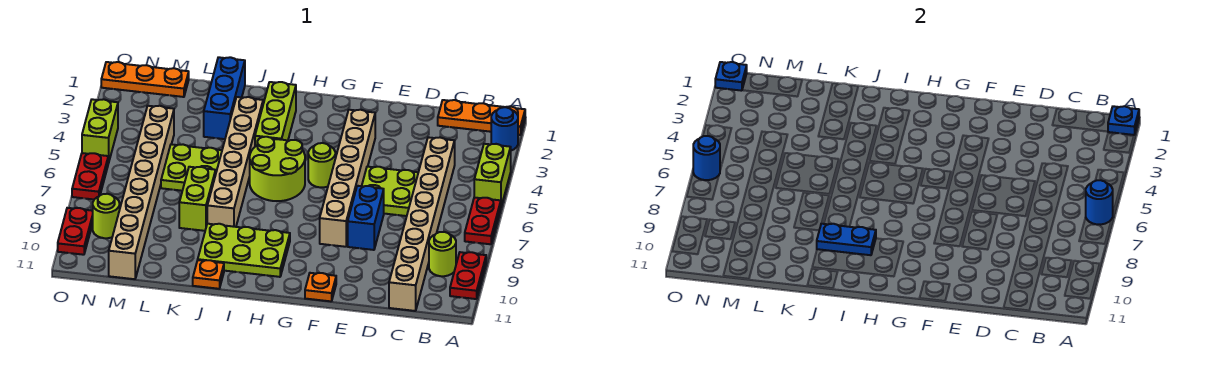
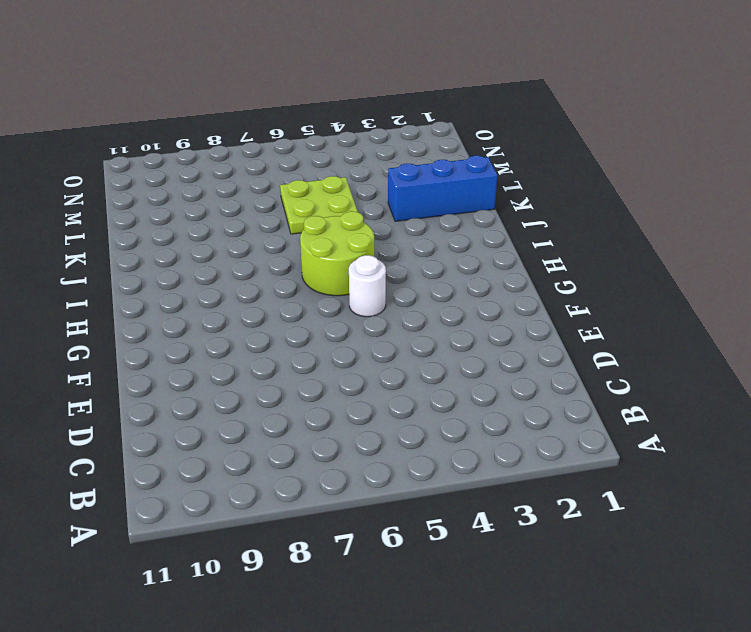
white round brick G5 level 1 -> lime round brick G5 level 1
none -> orange plate A1:C1 level 1
none -> blue round brick A2 level 1
none -> lime brick A4:A5 level 1
none -> red plate A6:A7 level 1

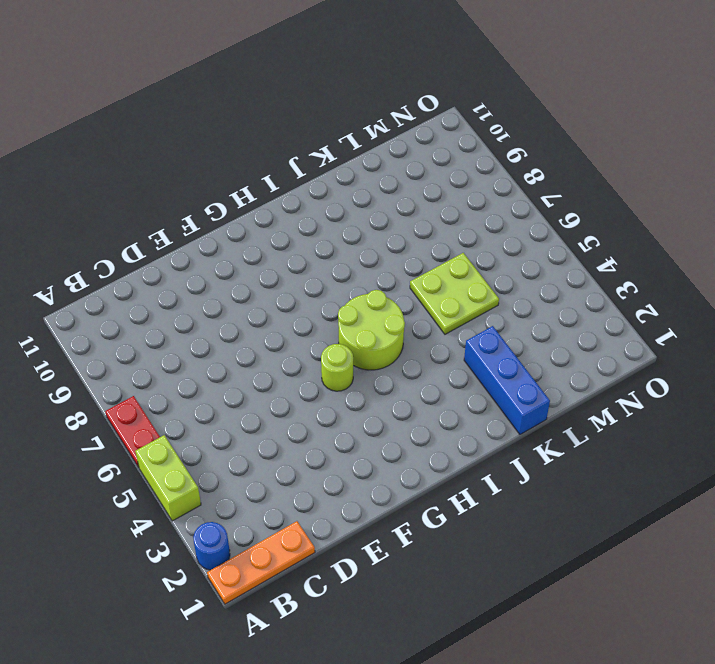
none -> red plate A9:A10 level 1
none -> lime round brick B9 level 1
none -> tan brick C4:C11 level 1
none -> lime plate D5:E6 level 1

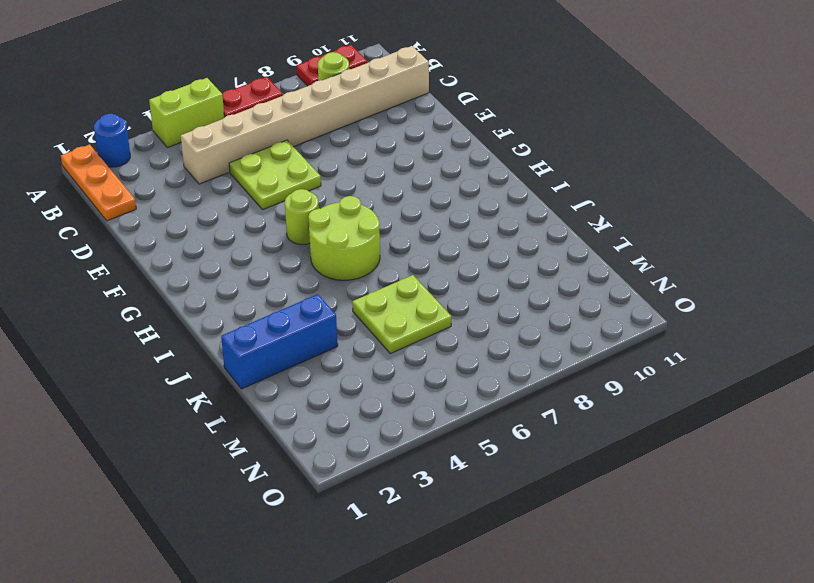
none -> blue brick E7:E8 level 1
none -> tan brick F3:F8 level 1
none -> orange plate F11 level 1
none -> lime plate H9:J10 level 1

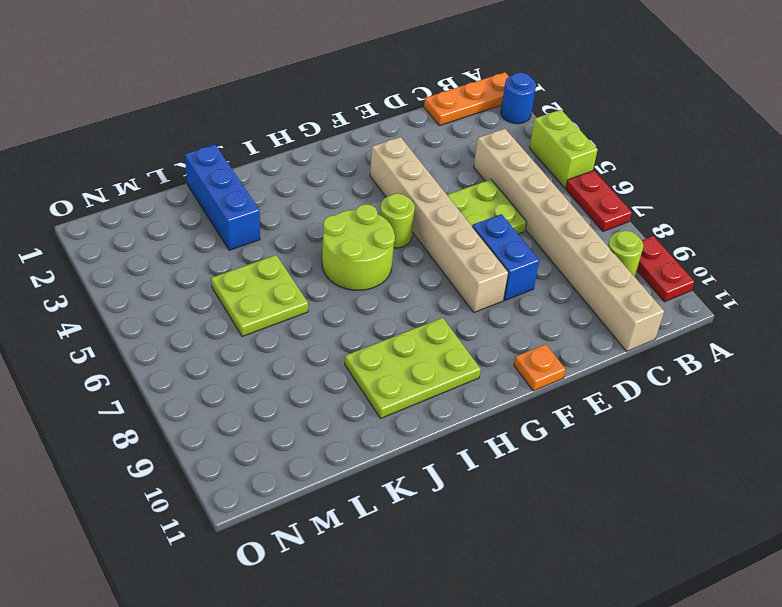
none -> lime brick I2:I4 level 1
none -> tan brick J3:J8 level 1
none -> orange plate J11 level 1
none -> lime brick K7:K8 level 1

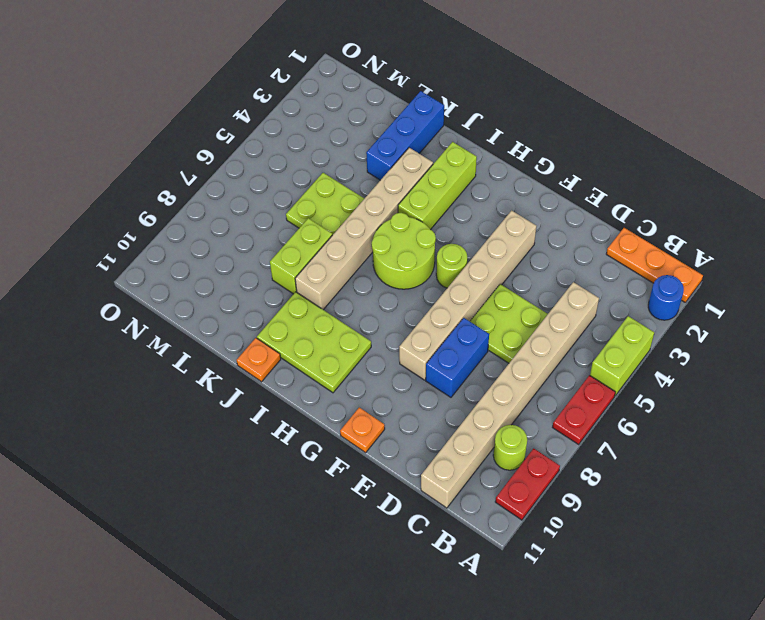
none -> orange plate M1:O1 level 1
none -> tan brick M4:M11 level 1
none -> lime round brick N9 level 1
none -> lime brick O4:O5 level 1

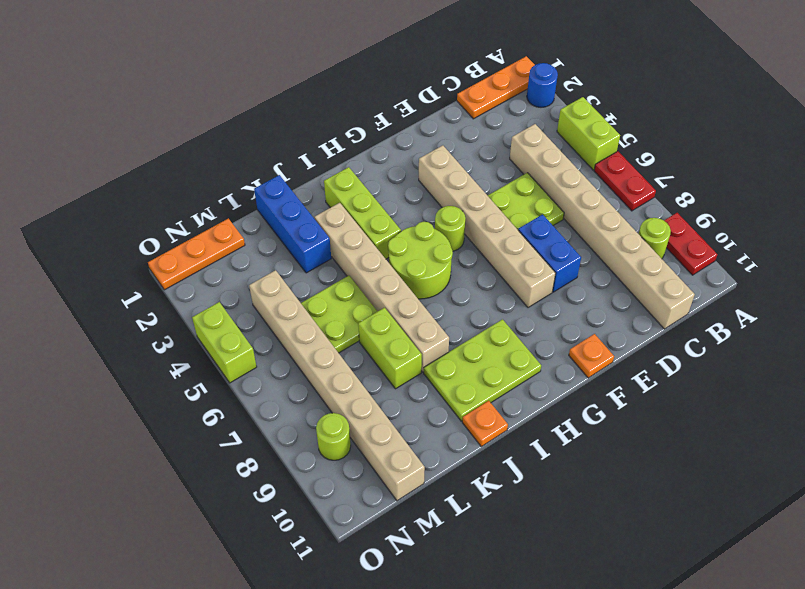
none -> red plate O6:O7 level 1
none -> red plate O9:O10 level 1
none -> blue plate A1 level 2
none -> blue round brick A6 level 2

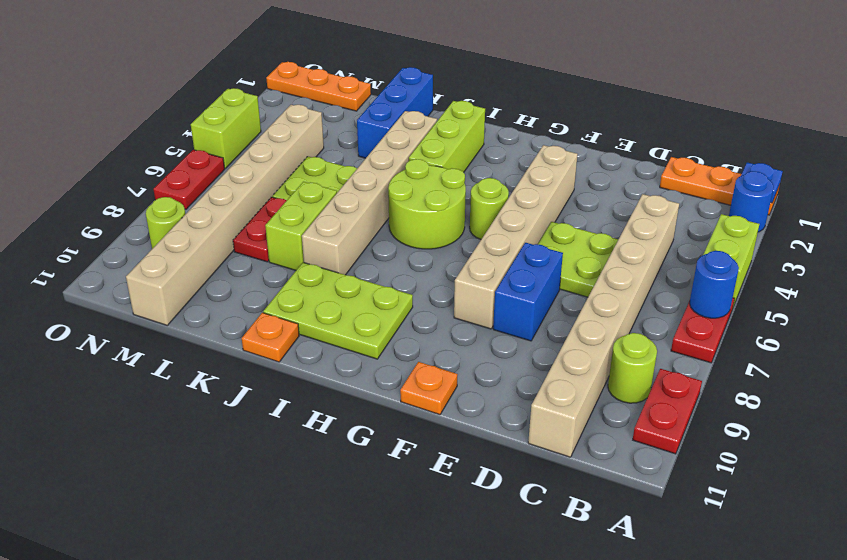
red plate L7:L8 level 1 -> red plate O9:O10 level 1
none -> blue plate I9:J9 level 2
none -> blue plate O1 level 2
none -> blue round brick O6 level 2

